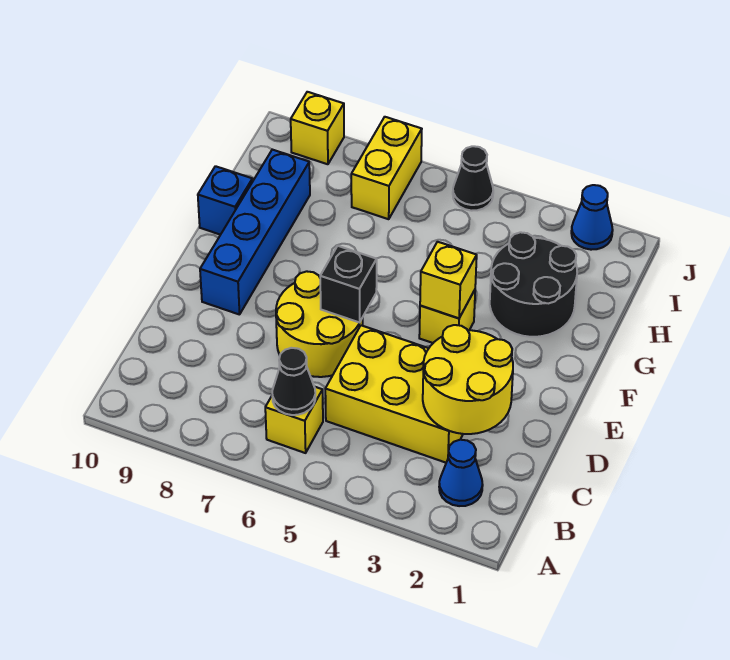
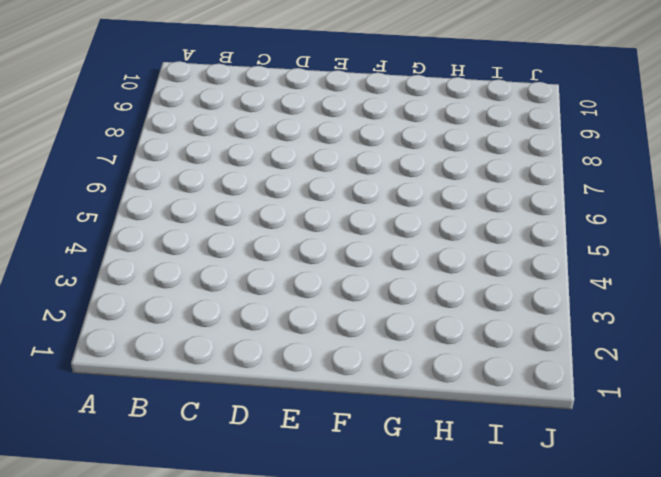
none -> blue cone B2 level 1
none -> yellow brick B6 level 1
none -> yellow brick C3:D5 level 1

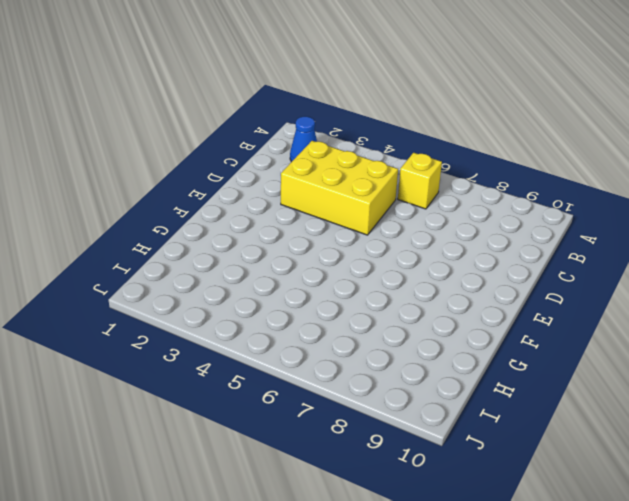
none -> yellow round brick D6:E7 level 1
none -> blue brick E9:H9 level 1
none -> yellow brick F4 level 1

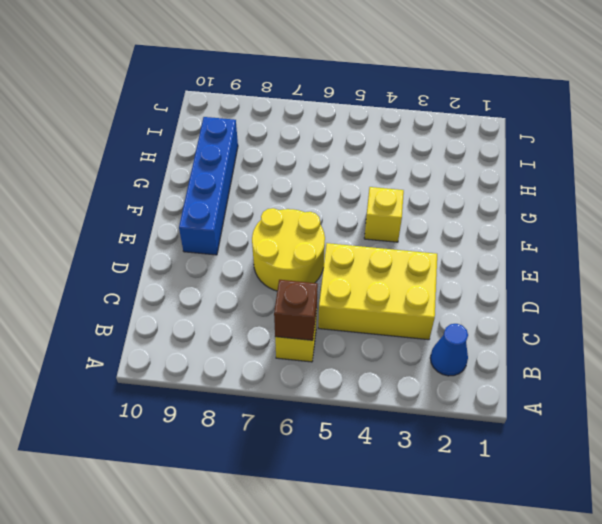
brown brick B6 level 2 -> black cone B6 level 2
none -> black round brick G2:H3 level 1
none -> blue brick G10 level 1
none -> yellow brick I7:J7 level 1

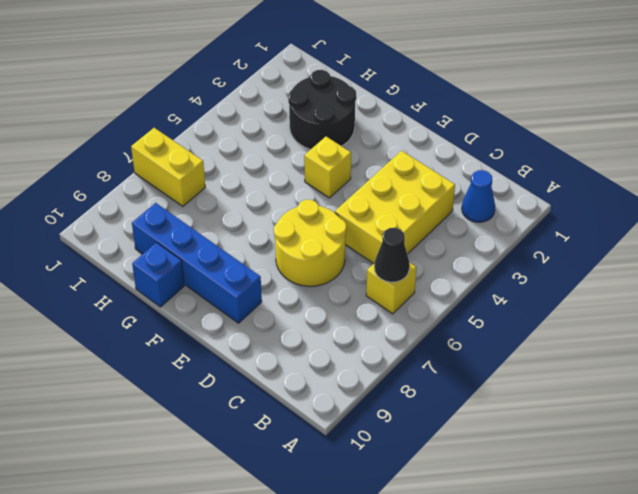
none -> blue cone J2 level 1
none -> black cone J5 level 1
none -> yellow brick J9 level 1

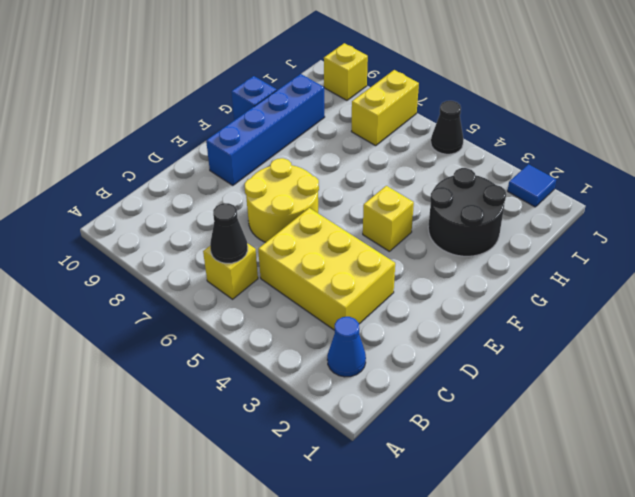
blue tile J2 level 1 -> blue cone J2 level 1
none -> yellow round brick C2:D3 level 2
none -> black brick E6 level 2
none -> yellow brick F4 level 2

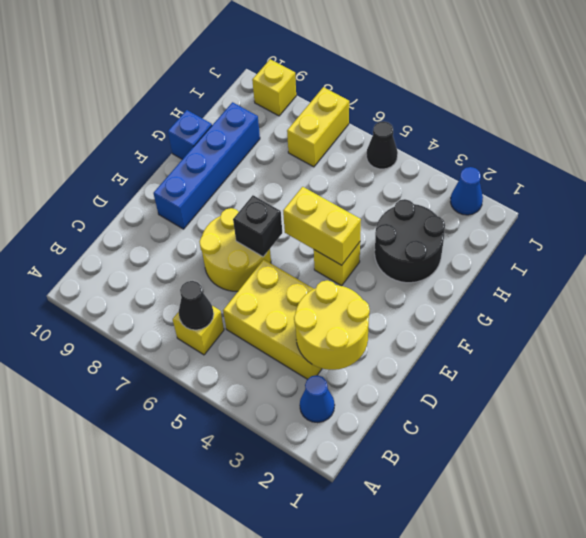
yellow brick F4:F5 level 2 -> yellow brick F4 level 2

